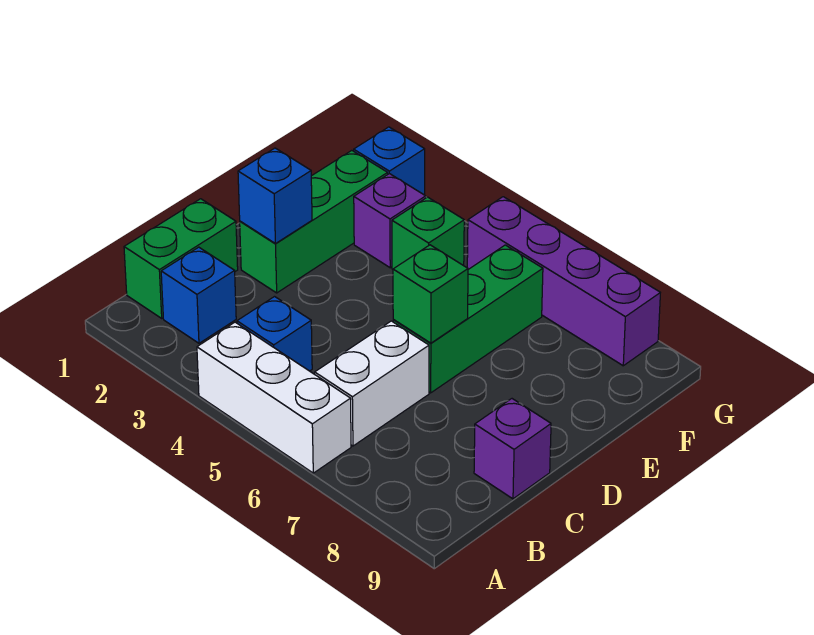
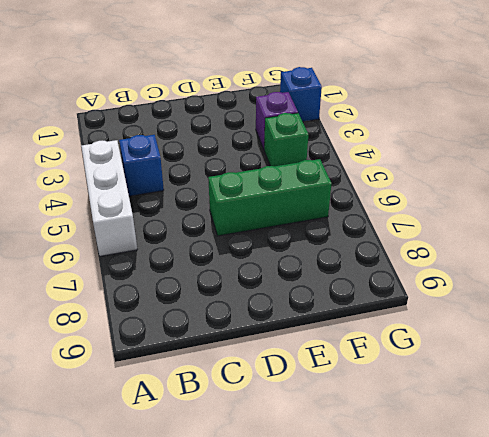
none -> green brick B1:C1 level 1
none -> blue brick B2 level 1
none -> white brick B6:C6 level 1

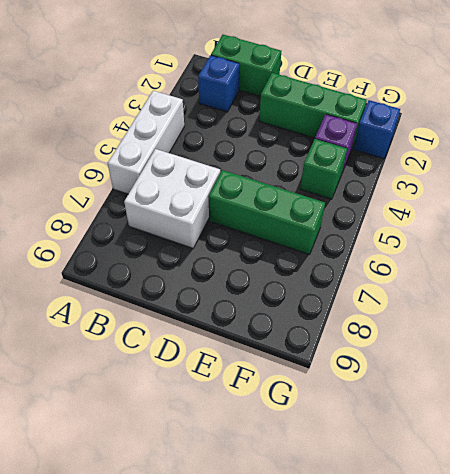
white brick B6:C7 level 1 -> white brick B6:C6 level 1
none -> blue brick B4 level 1
none -> purple brick C9 level 1
none -> purple brick G5:G8 level 1

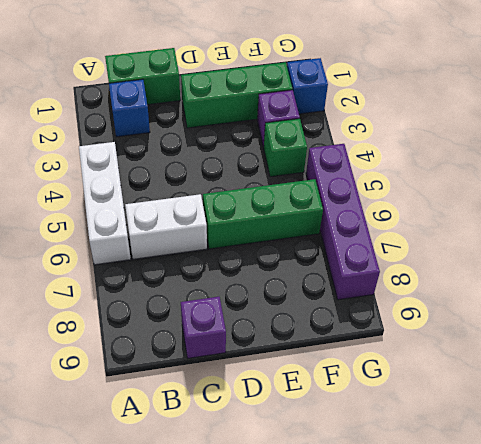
none -> blue brick B4 level 1
none -> blue brick D2 level 2
none -> green brick D6 level 2

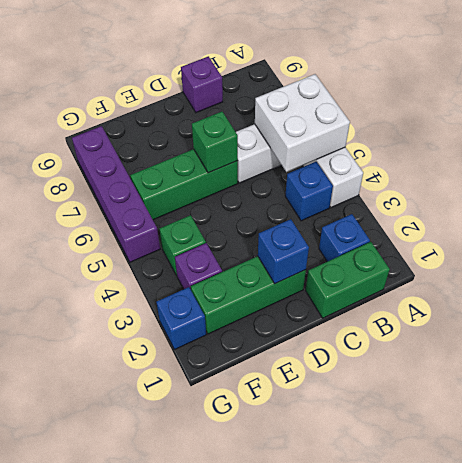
white brick A5:B6 level 2 -> none

